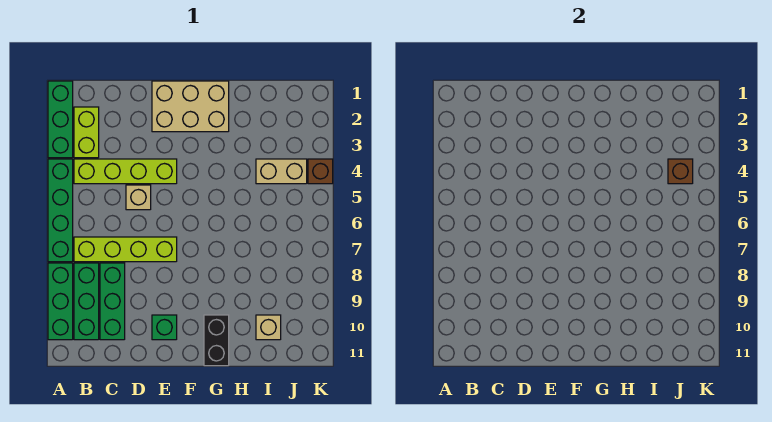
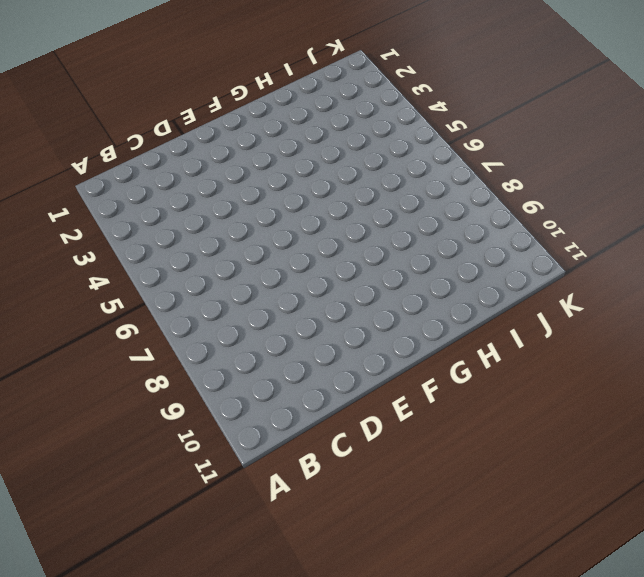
none -> green brick A1:A3 level 1
none -> green brick A4:A7 level 1
none -> green brick A8:A10 level 1

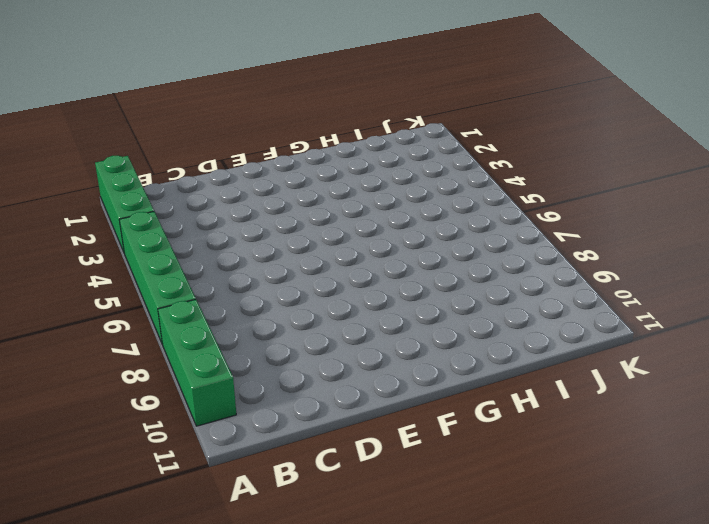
none -> lime brick B2:B3 level 1
none -> lime brick B4:E4 level 1
none -> lime brick B7:E7 level 1

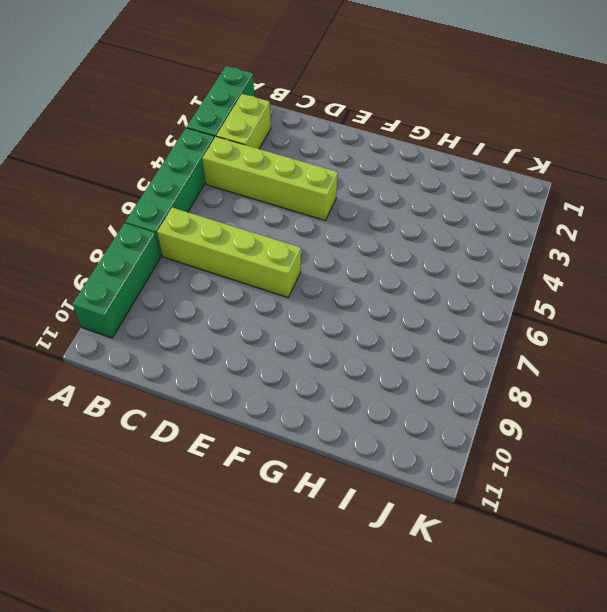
none -> green brick B8:B10 level 1
none -> green brick C8:C10 level 1
none -> tan brick D5 level 1

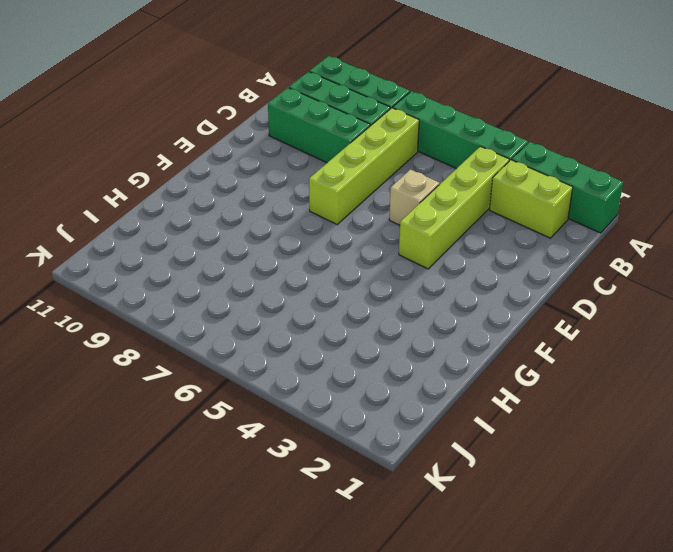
none -> tan brick E1:G2 level 1
none -> green brick E10 level 1
none -> black brick G10:G11 level 1

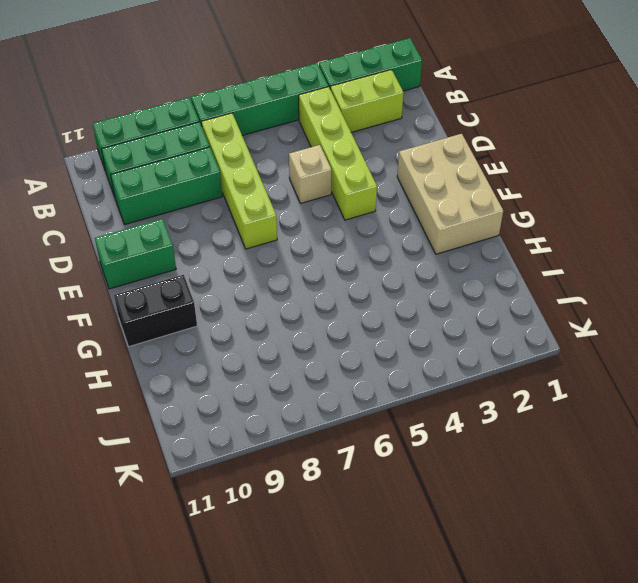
green brick E10:E11 level 1 -> green brick E10 level 1
none -> tan brick I4:J4 level 1
none -> tan brick I10 level 1
none -> brown brick K4 level 1

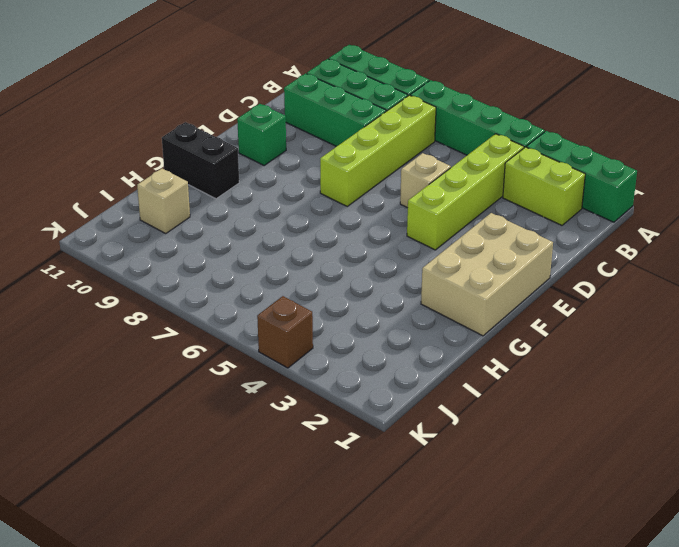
none -> tan brick I4:J4 level 1
none -> brown brick J4 level 2

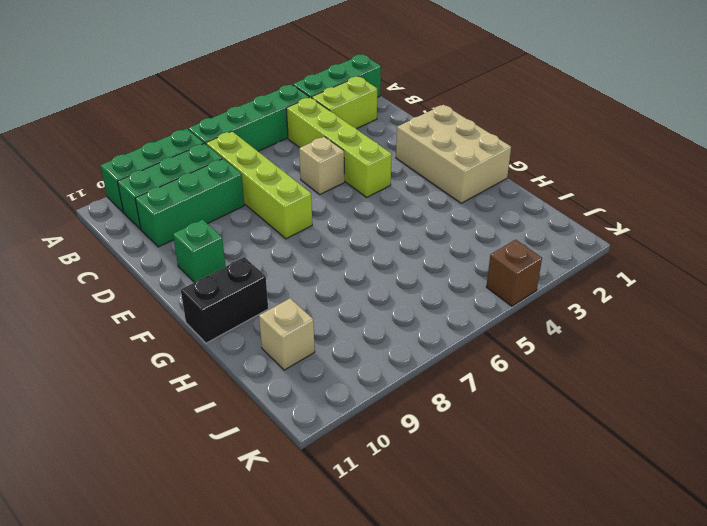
none -> tan brick I4:J4 level 1
none -> brown brick J4 level 2

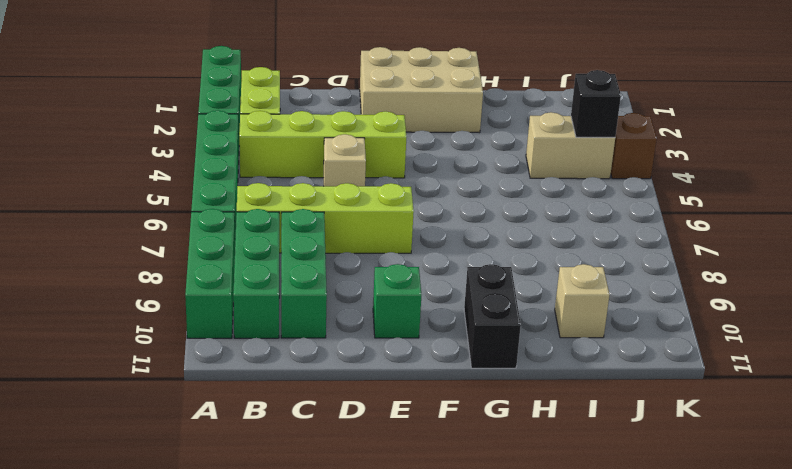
black brick J4 level 2 -> brown brick J4 level 2

